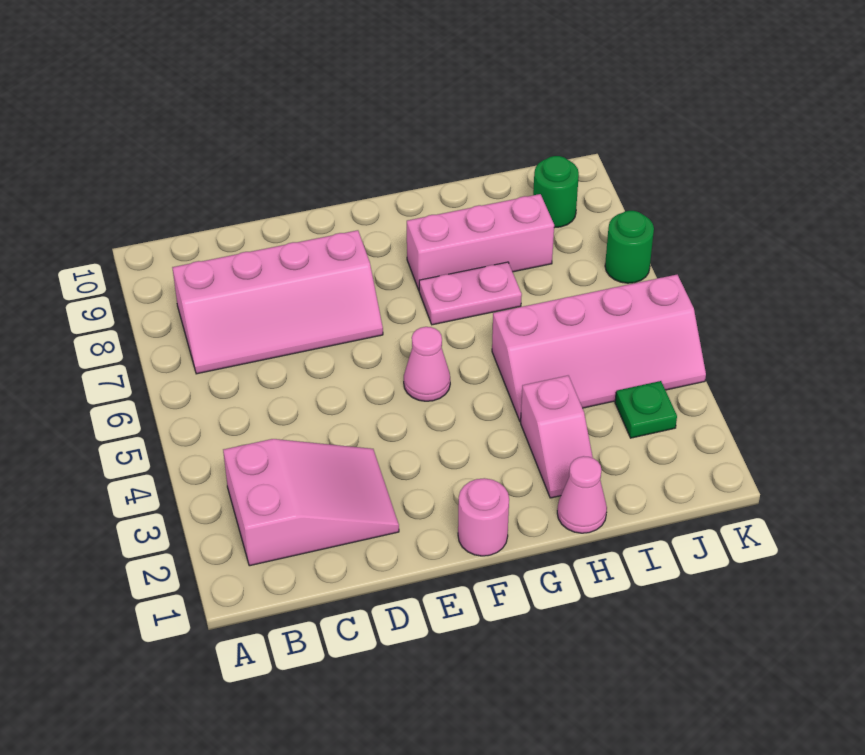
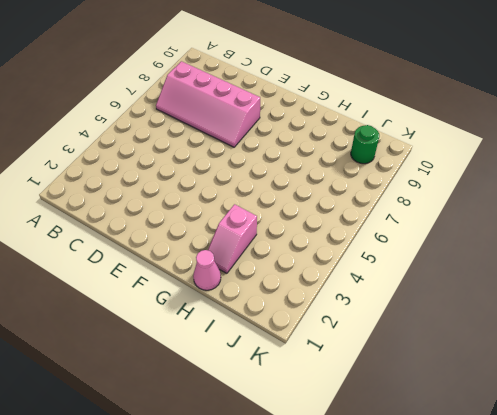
none -> pink slope B2:D3 level 1 top B
none -> pink round brick F1 level 1
none -> pink cone F5 level 1

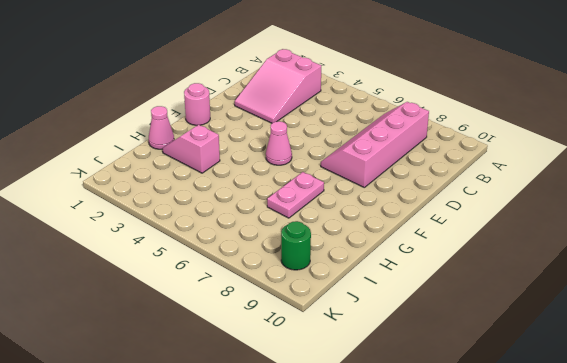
none -> pink brick G8:I8 level 1
none -> pink slope H4:K5 level 1 top 5
none -> green plate J3 level 1

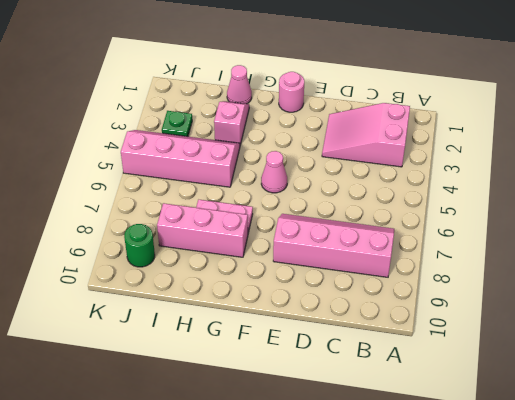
none -> green round brick K7 level 1

